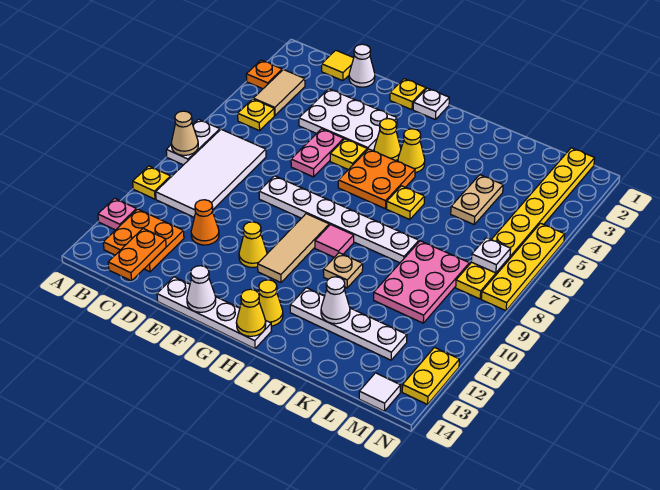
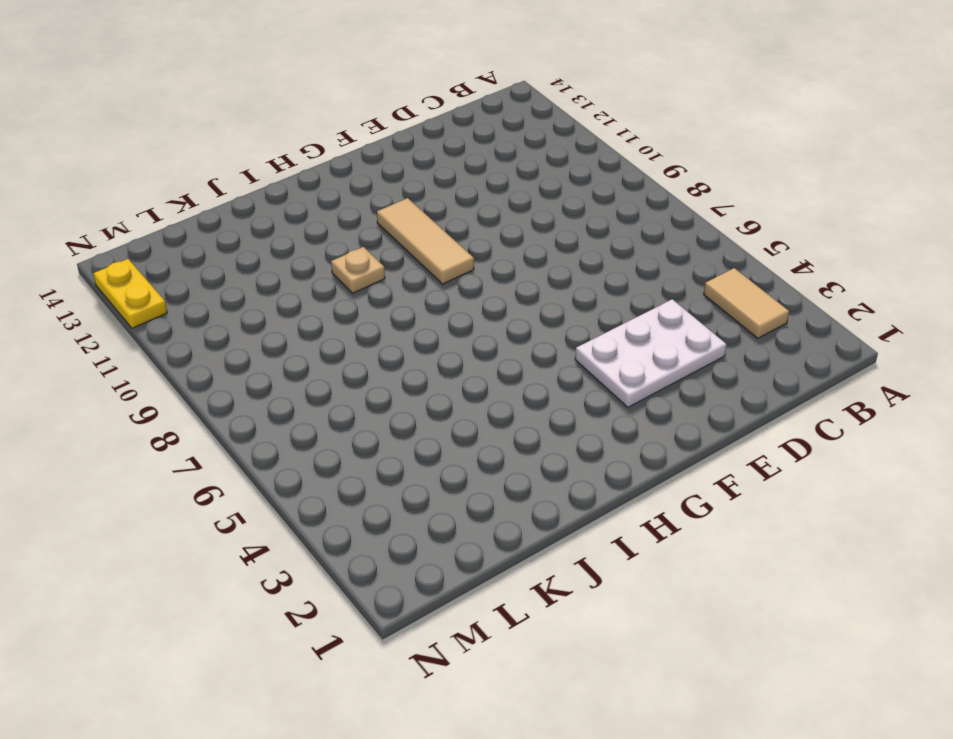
none -> orange plate A3 level 1
none -> white plate A7:A8 level 1
none -> yellow plate A10 level 1
none -> pink plate A12 level 1

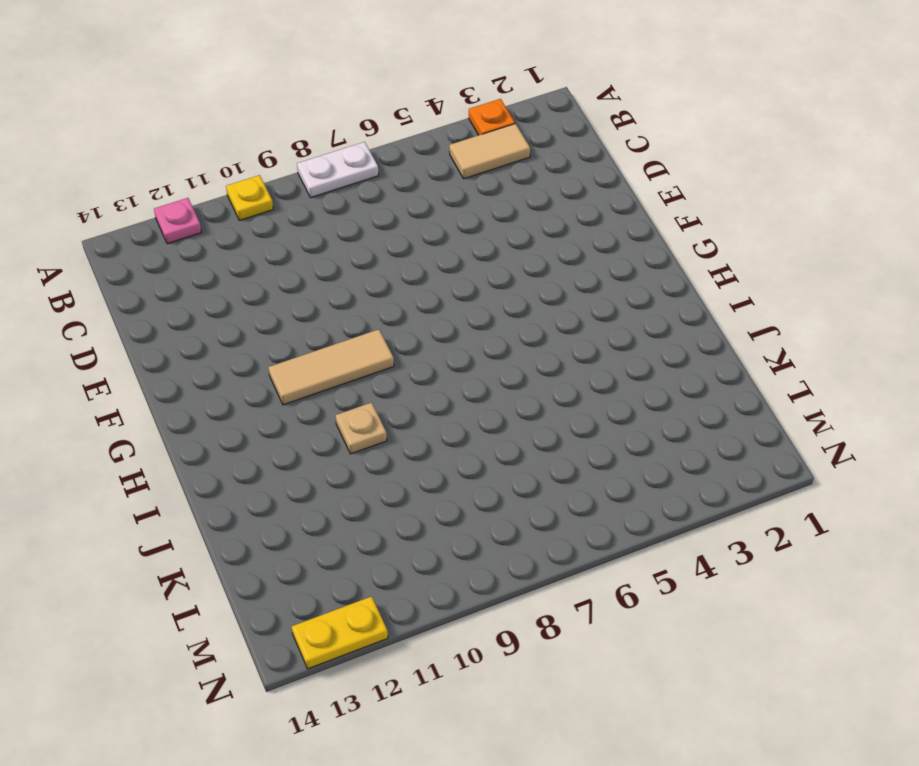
none -> yellow plate B5 level 1
none -> white tile B7:C10 level 1
none -> orange plate B12:C13 level 1
none -> yellow tile C1 level 1

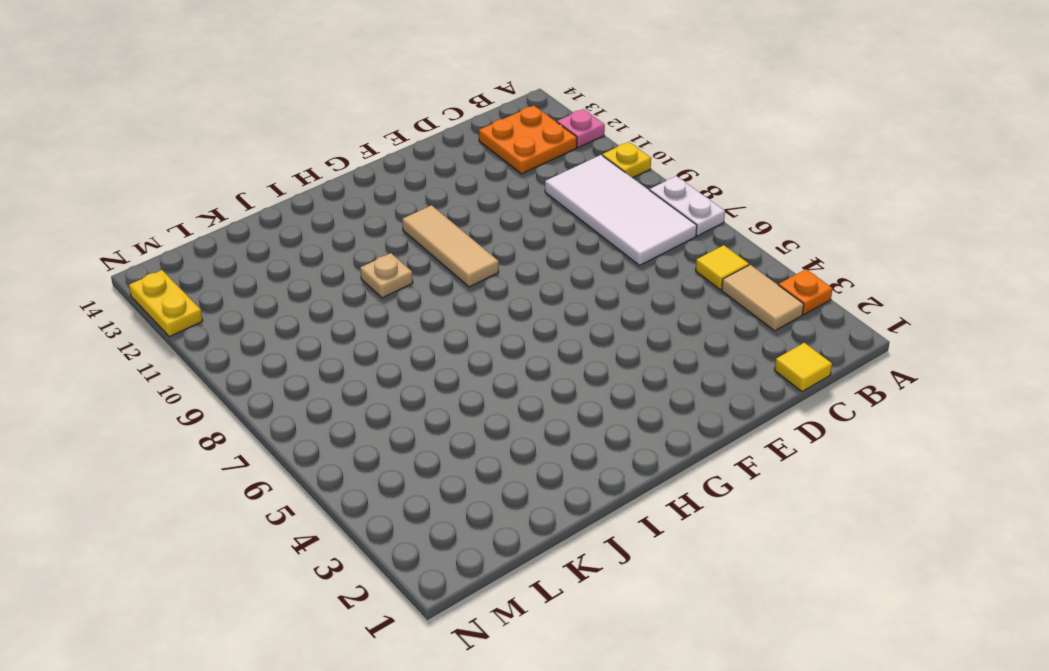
yellow tile B5 level 1 -> yellow plate B5 level 1
none -> white cone D1 level 1
none -> white plate D3:F4 level 1
none -> orange cone D11 level 1
none -> pink plate E5:E6 level 1

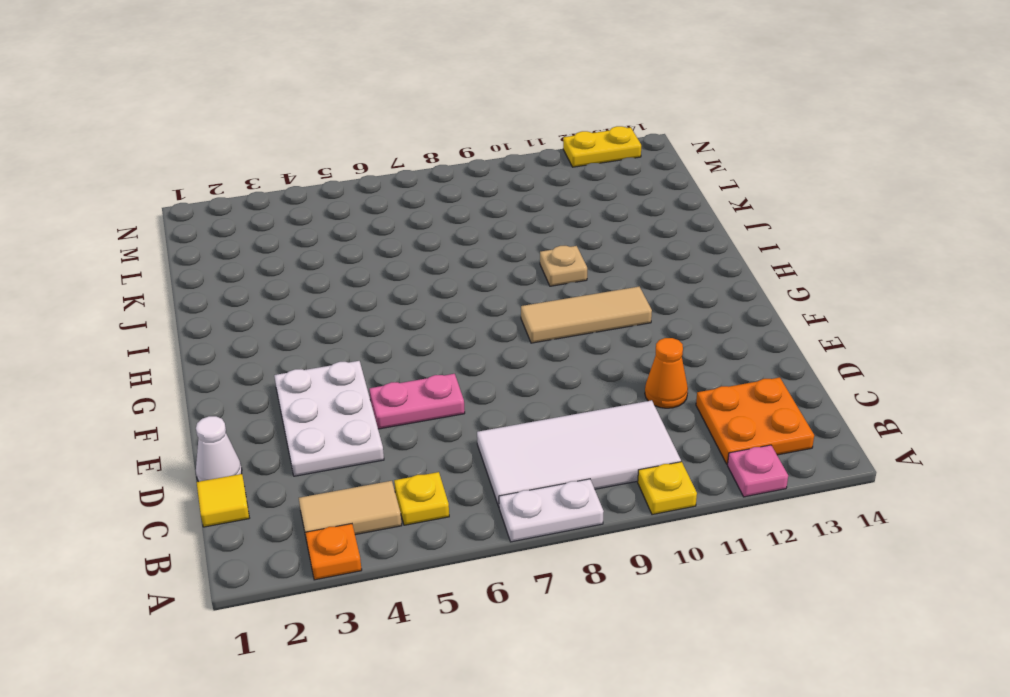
none -> white plate E8:J8 level 1
none -> white plate E14:H14 level 1
none -> yellow plate F1 level 1
none -> yellow plate F5 level 1

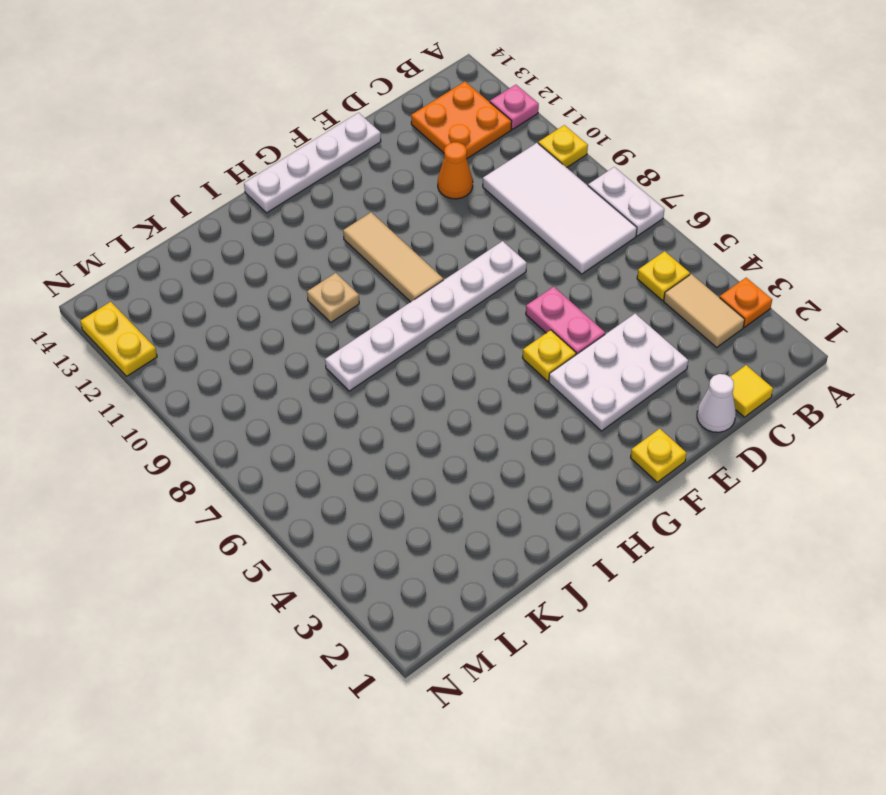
none -> yellow cone F11 level 1
none -> white plate G1 level 1
none -> yellow cone G4 level 1
none -> orange plate G5:H6 level 1

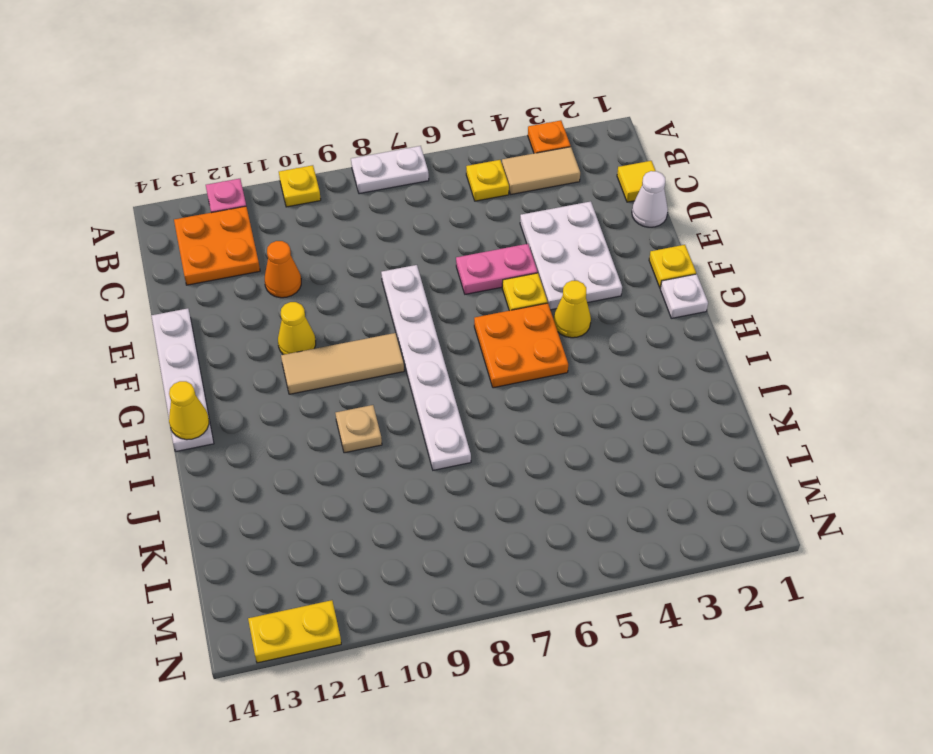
none -> white tile B7:C10 level 1
none -> yellow cone H4 level 1
none -> pink tile H9 level 1
none -> yellow cone H13 level 1

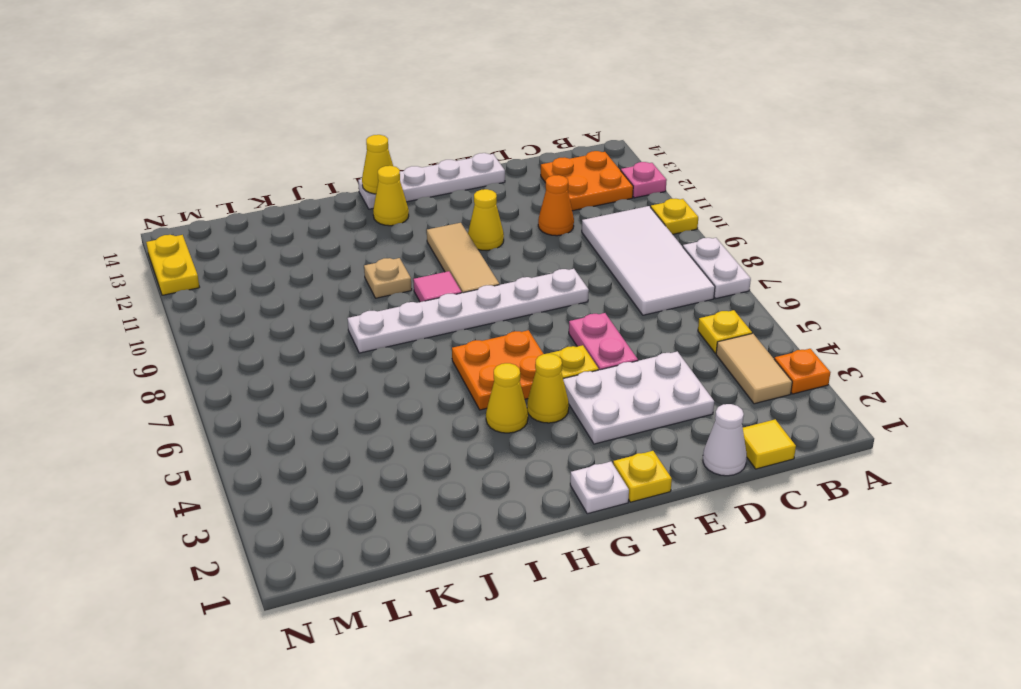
none -> yellow plate I6 level 1
none -> white plate I12:L12 level 1
none -> tan plate K4:K5 level 1
none -> pink plate K8:L10 level 1

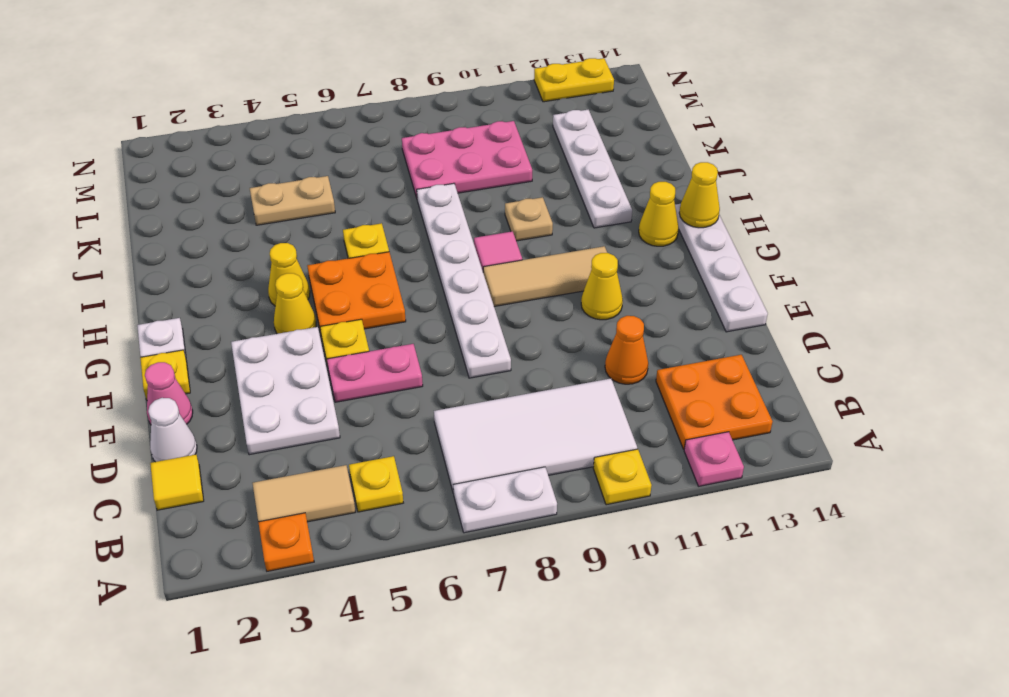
pink cone E1 level 1 -> none
none -> yellow plate M1:M8 level 1
none -> white tile M14 level 1
none -> yellow plate N5:N8 level 1
none -> tan cone A8 level 2

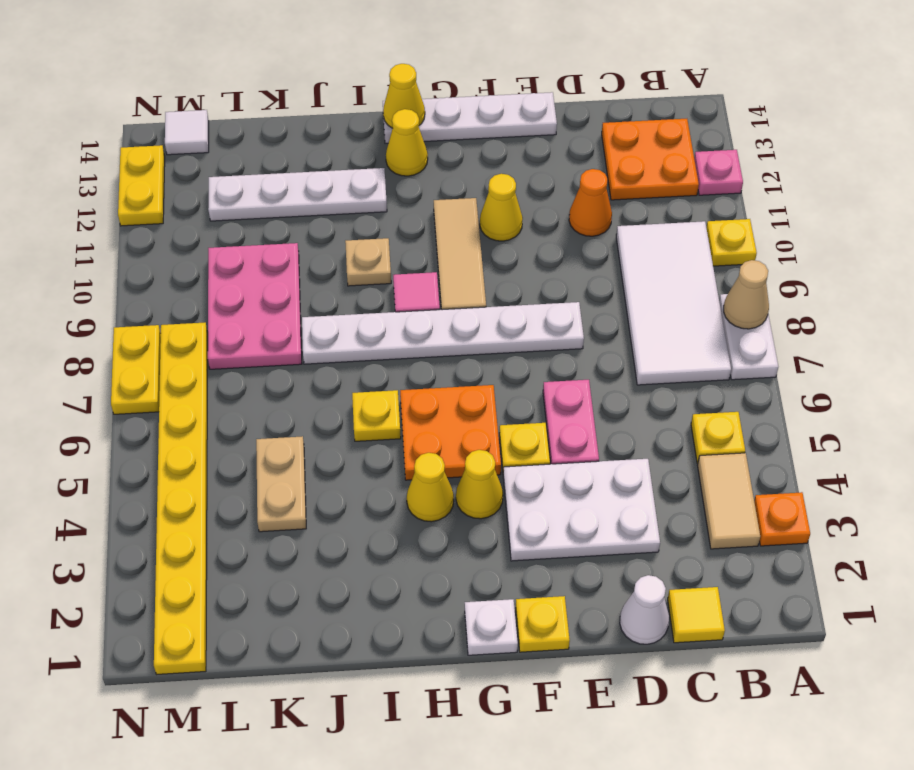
yellow plate N7:N8 level 1 -> yellow plate N5:N8 level 1
none -> orange plate C13:C14 level 2
none -> white cone F14 level 2
none -> white cone J12 level 2
none -> white plate M7 level 2

